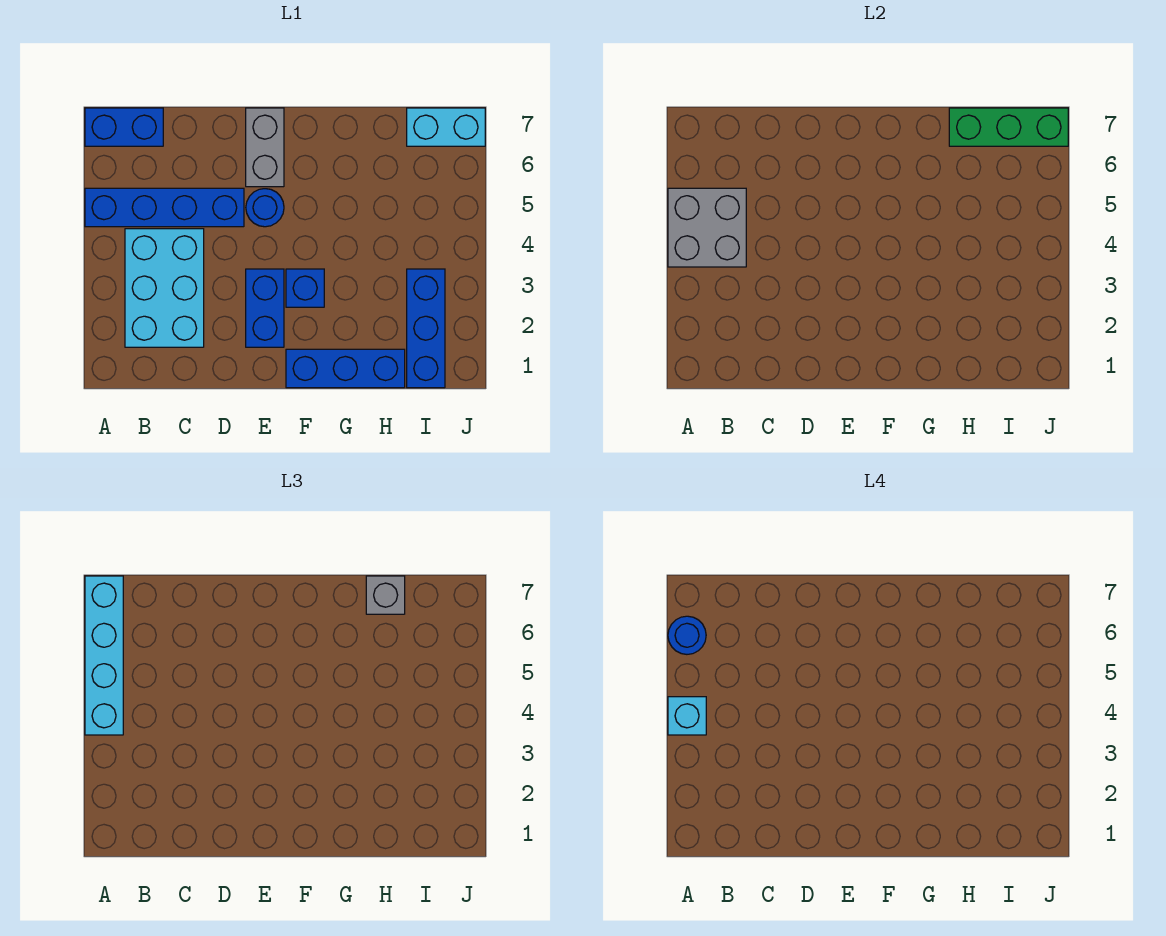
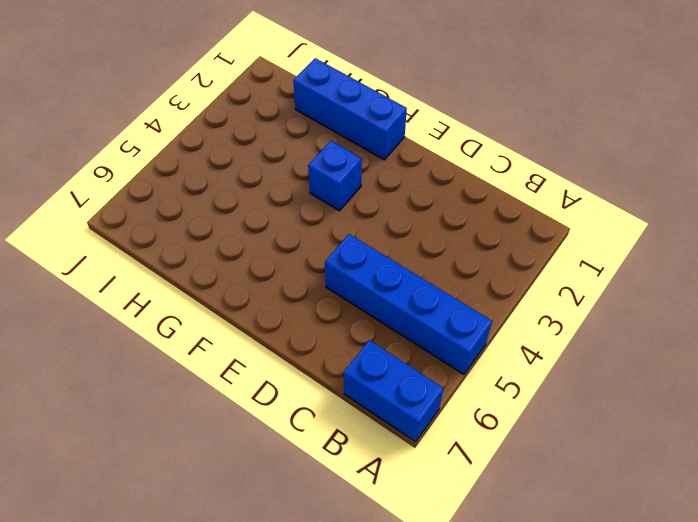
none -> cyan brick B2:C4 level 1
none -> blue brick E2:E3 level 1
none -> blue round brick E5 level 1

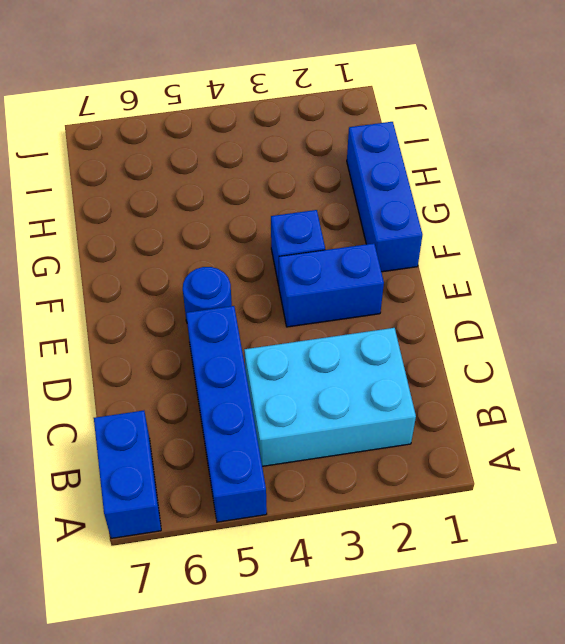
none -> grey brick E6:E7 level 1
none -> blue brick I1:I3 level 1
none -> cyan brick I7:J7 level 1

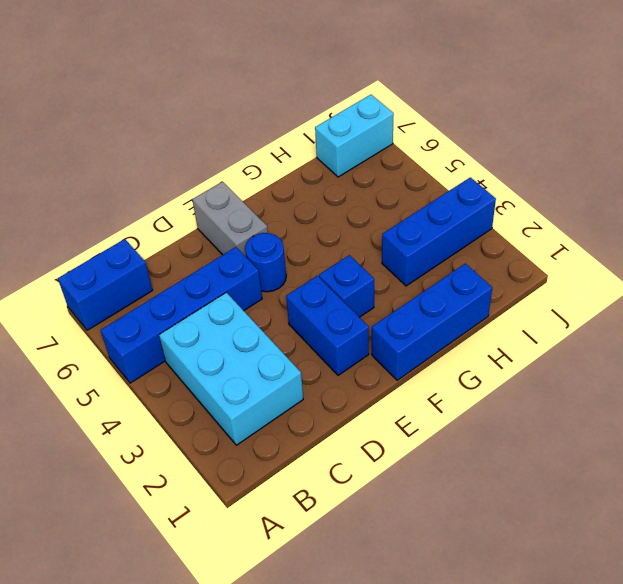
blue brick H3:J3 level 1 -> blue brick I1:I3 level 1
none -> grey brick A4:B5 level 2
none -> green brick H7:J7 level 2
none -> cyan brick A4:A7 level 3

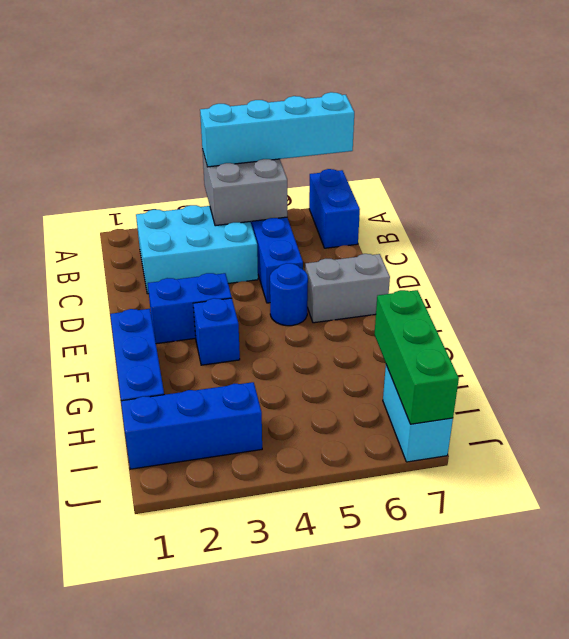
none -> grey brick H7 level 3
none -> cyan brick A4 level 4
none -> blue round brick A6 level 4

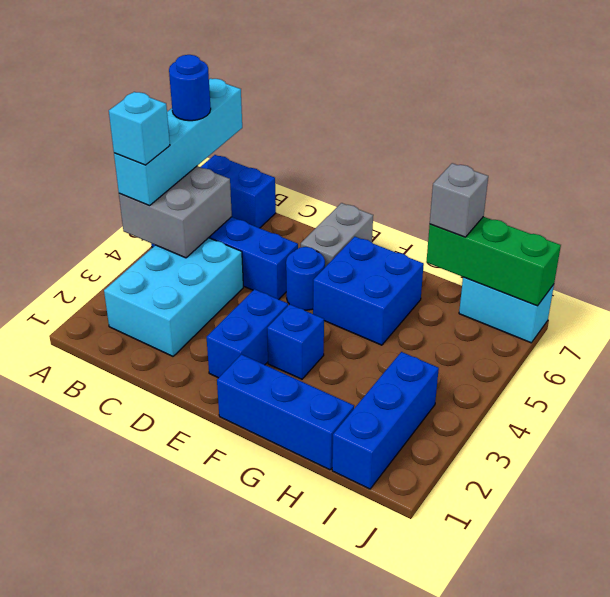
blue brick F5:G6 level 1 -> none

